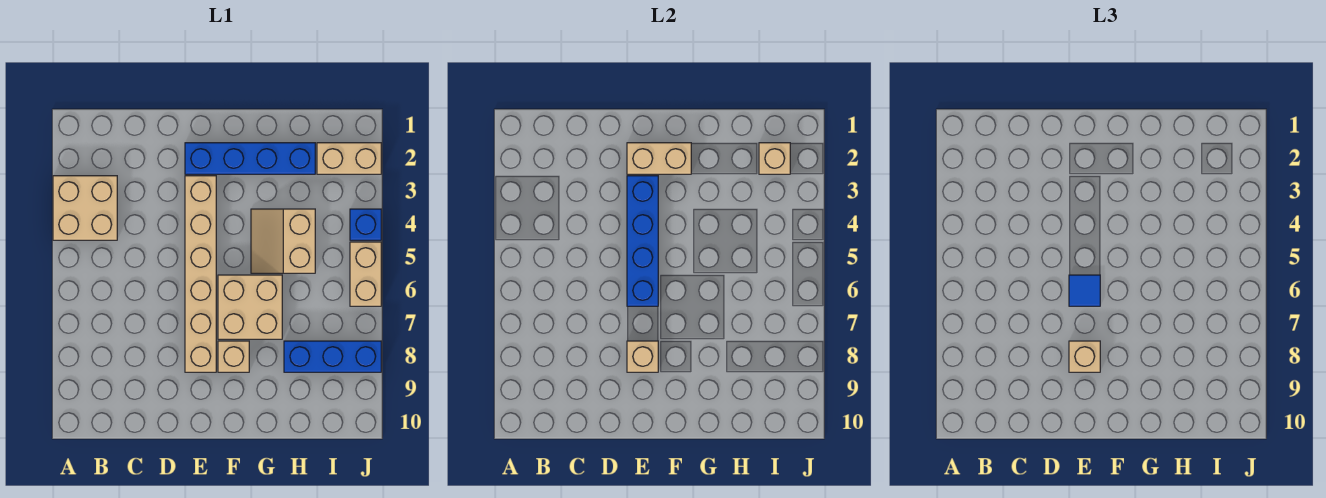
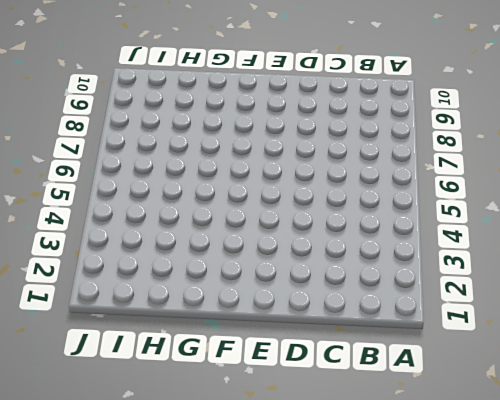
none -> tan brick A3:B4 level 1
none -> blue brick E2:H2 level 1
none -> tan brick E3:E8 level 1

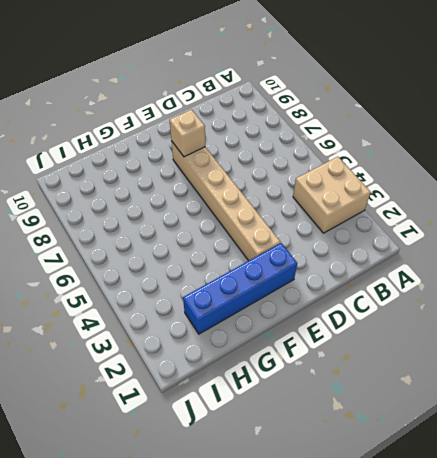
none -> tan brick F6:G7 level 1
none -> tan brick F8 level 1
none -> tan slope G4:H5 level 1 top H

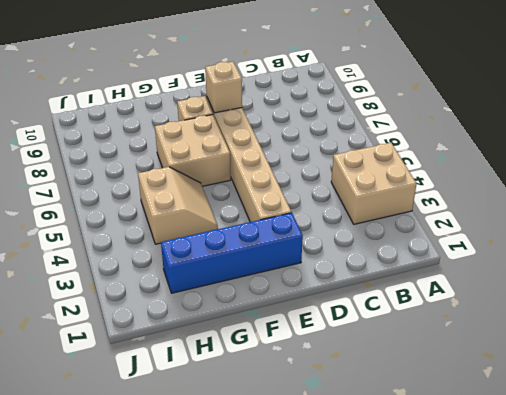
none -> blue brick H8:J8 level 1
none -> tan brick I2:J2 level 1
none -> blue brick J4 level 1

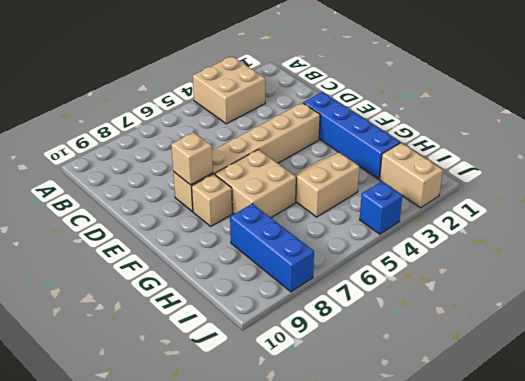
none -> tan brick J5:J6 level 1
none -> tan brick E2:F2 level 2
none -> blue brick E3:E6 level 2

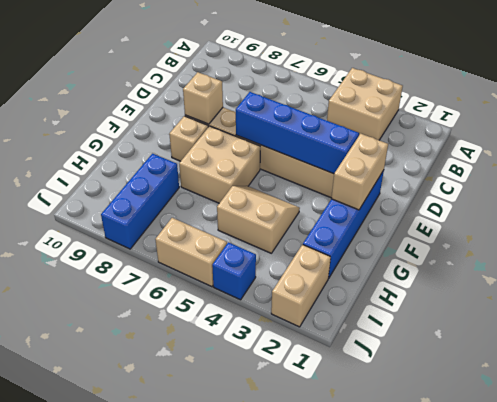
none -> tan brick I2 level 2
none -> blue tile E6 level 3
none -> tan brick E8 level 3

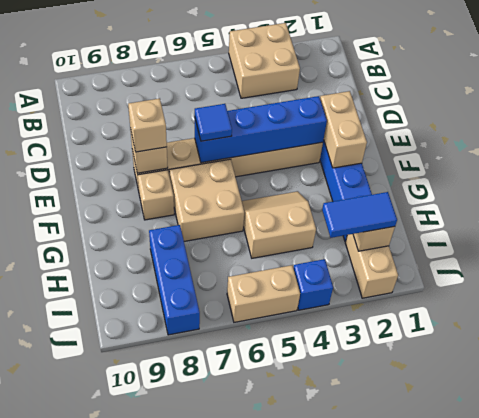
blue tile I2:I3 level 3 -> none

